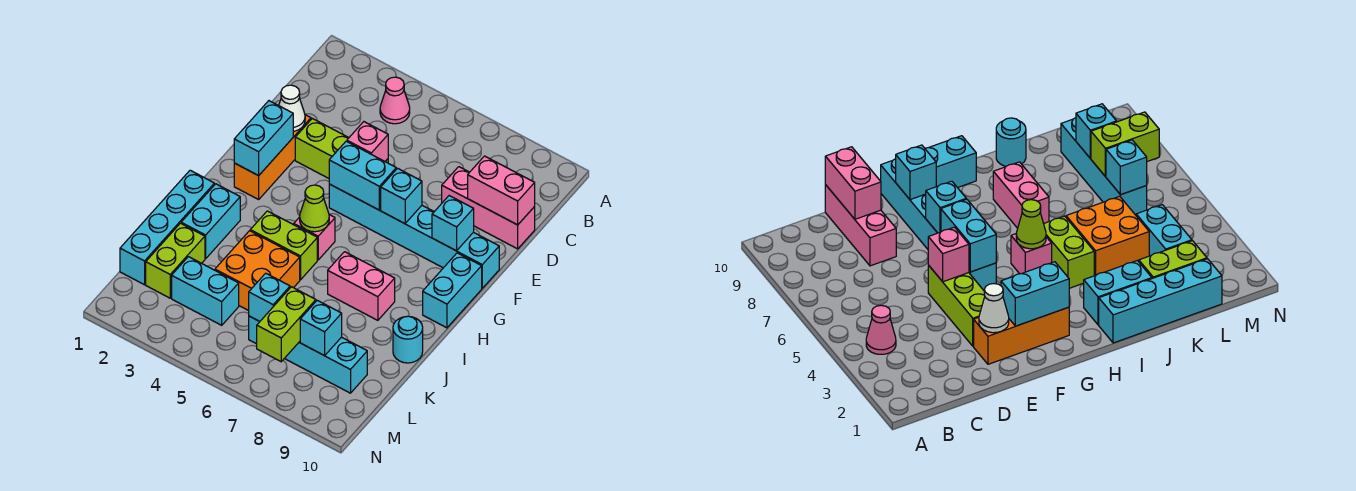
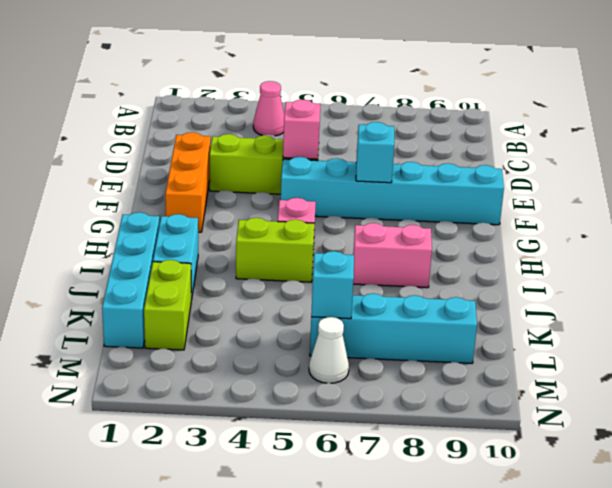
white cone M6 level 1 -> white cone E2 level 2
none -> pink brick D8:D10 level 1
none -> cyan brick G10:H10 level 1
none -> orange brick J4:K5 level 1

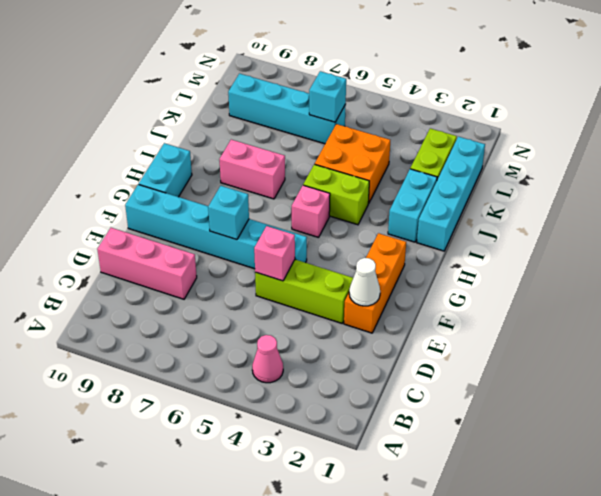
none -> cyan round brick J10 level 1
none -> cyan brick L3:L4 level 1
none -> pink brick D9:D10 level 2

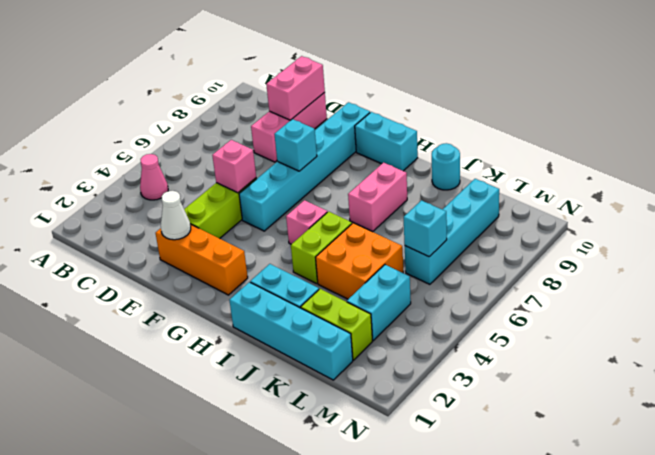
none -> cyan brick F2:G2 level 2
none -> cyan brick F5:F6 level 2
none -> cyan brick F9 level 2

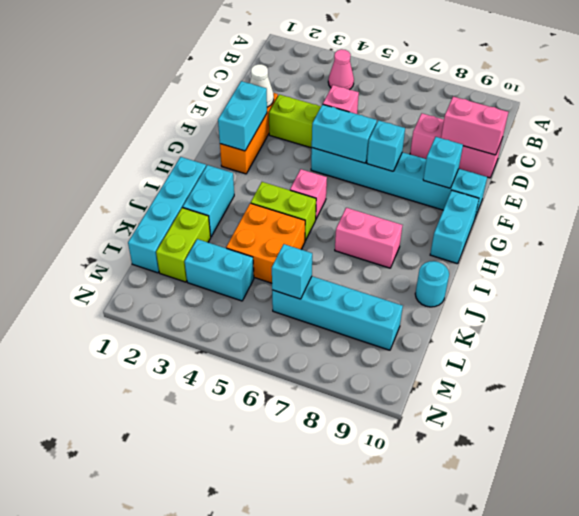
none -> lime cone H5 level 2
none -> lime brick L7:M7 level 2
none -> cyan brick L8 level 2

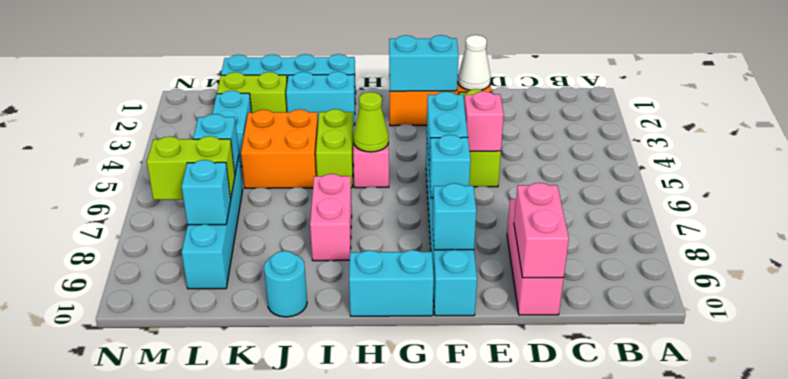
none -> pink cone B4 level 1

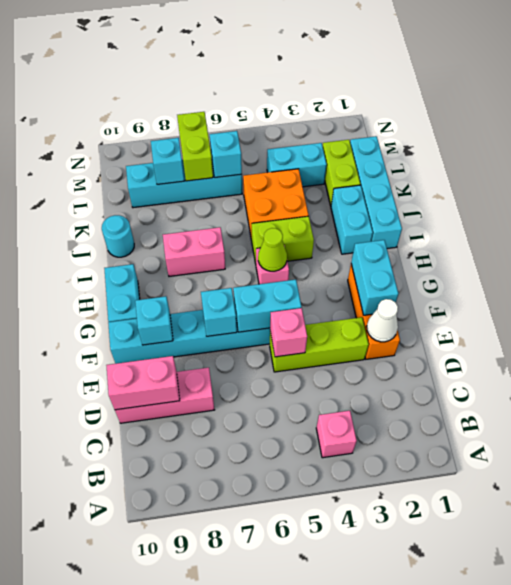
pink brick B4 level 1 -> pink cone B4 level 1

